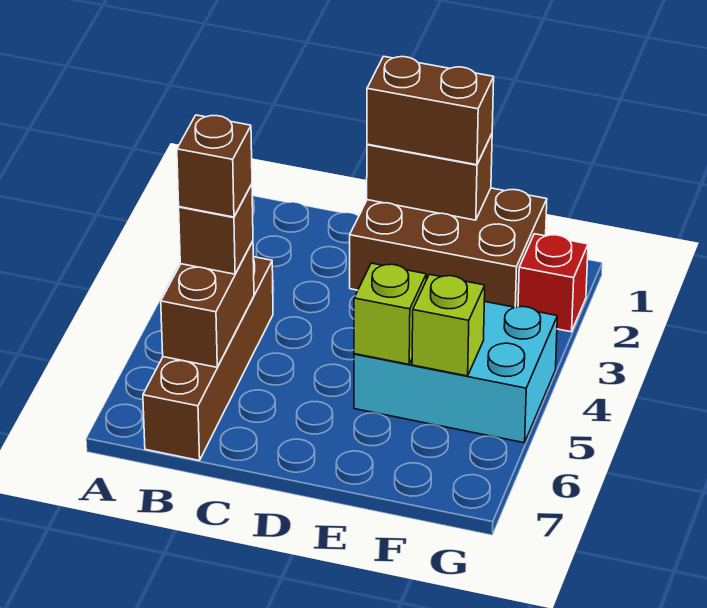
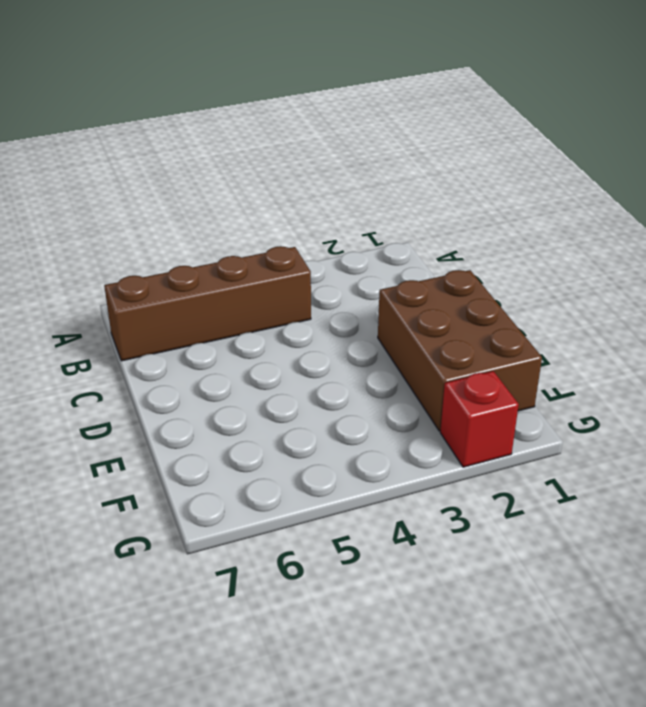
none -> cyan brick E4:G5 level 1
none -> brown brick B5:B6 level 2

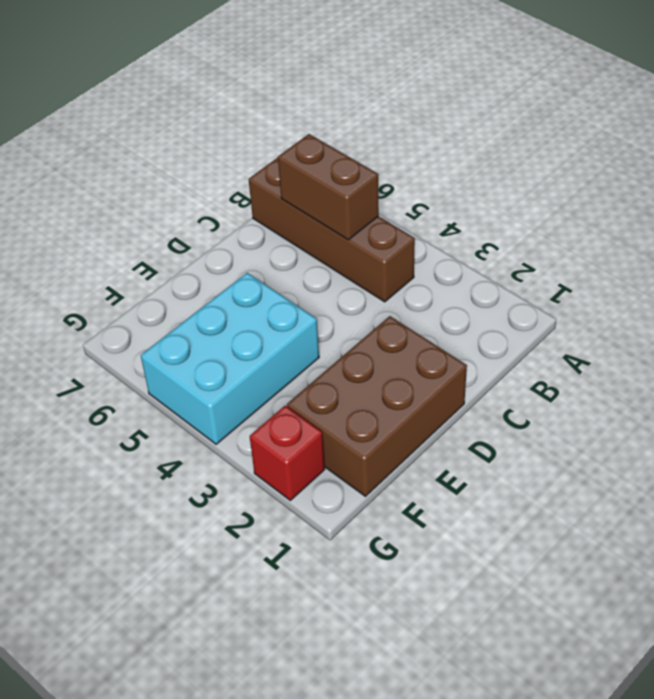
none -> brown brick D1:E1 level 2
none -> lime brick E5 level 2

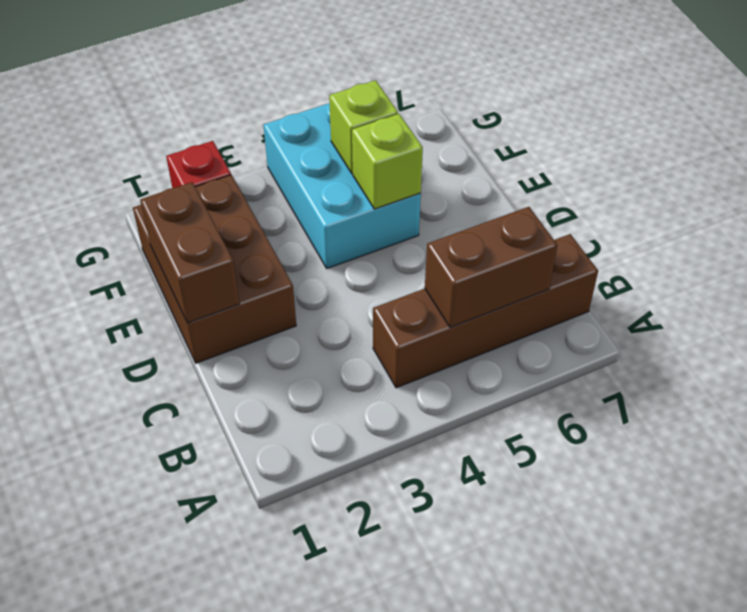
none -> brown brick B5 level 3
none -> brown brick D1:E1 level 3

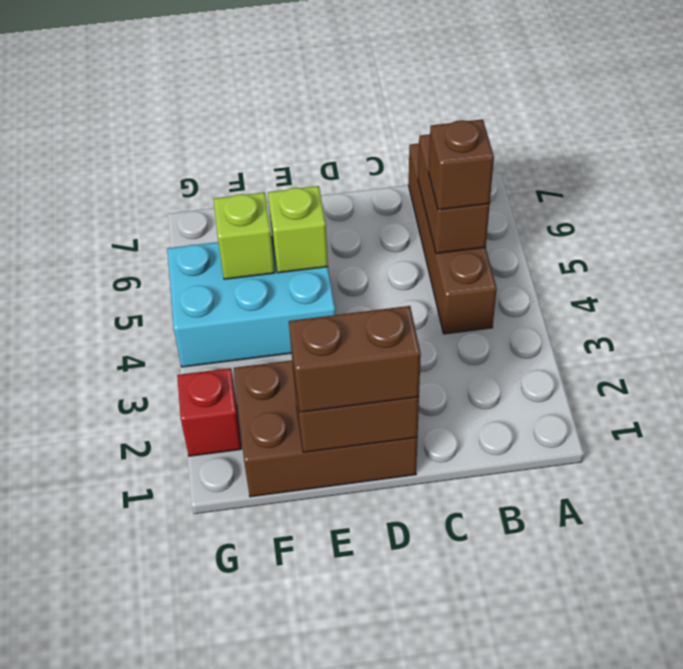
none -> brown brick B5 level 4

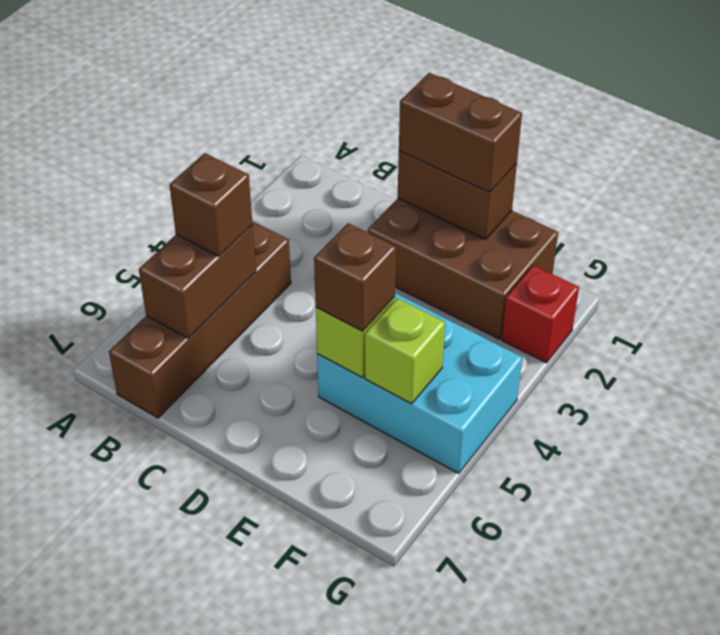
brown brick E5 level 3 -> brown brick B5 level 4

